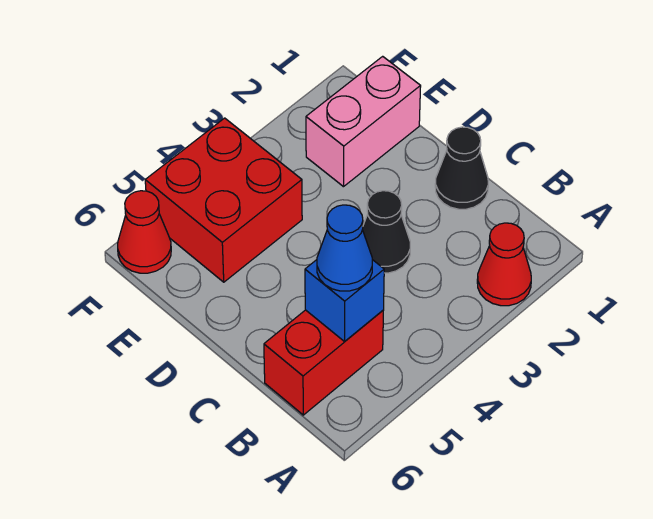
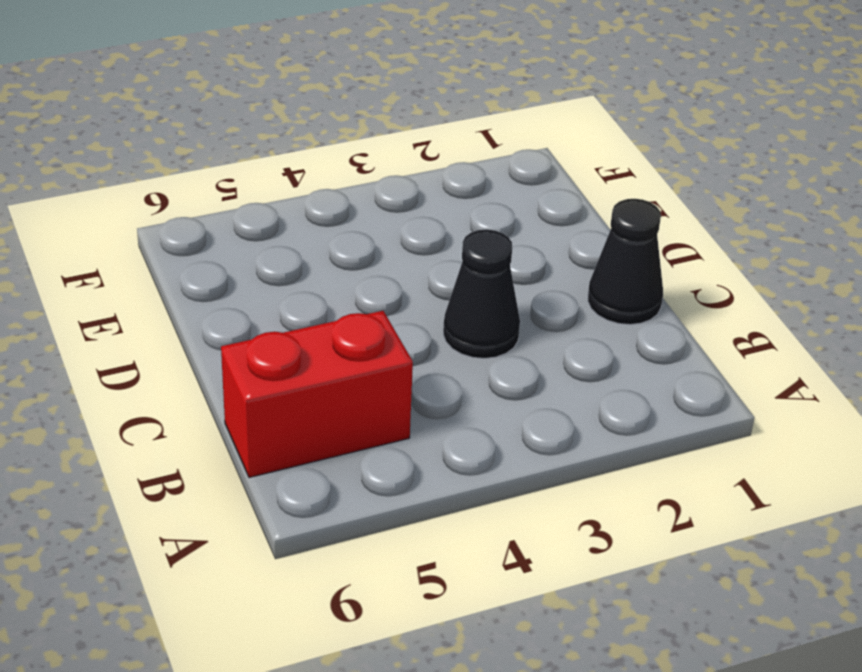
none -> red cone A2 level 1
none -> pink brick E1:E2 level 1

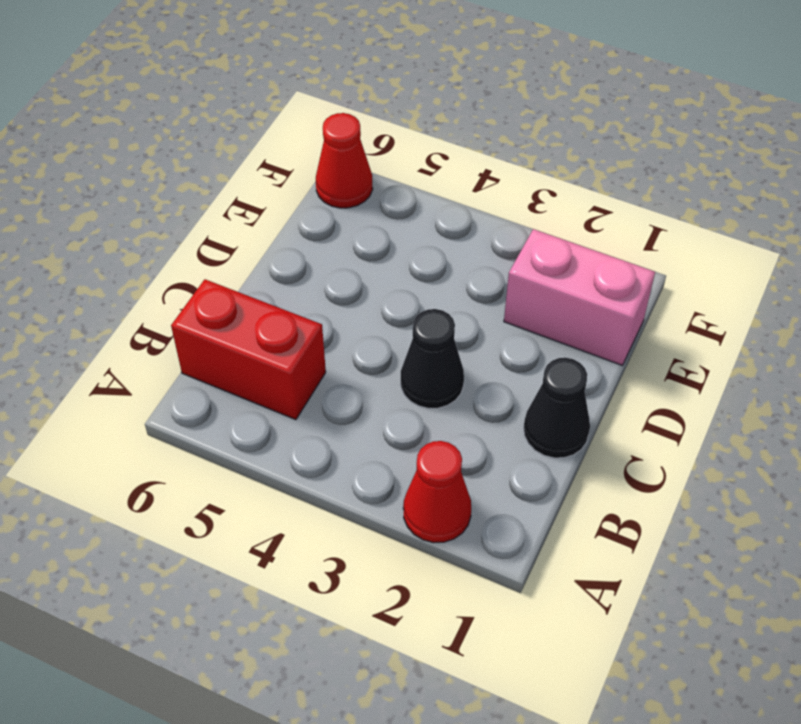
none -> red brick E4:F5 level 1
none -> blue brick B5 level 2

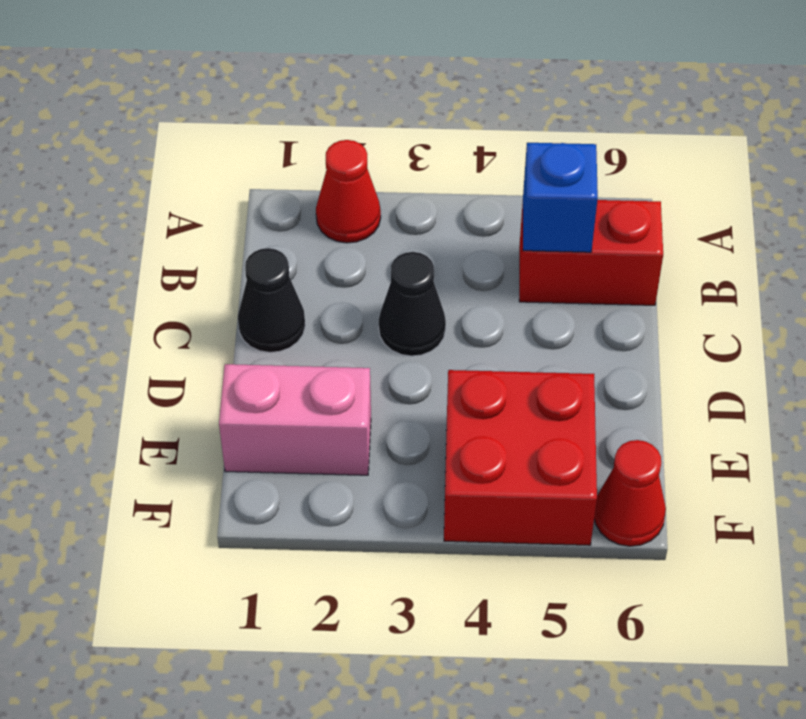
none -> blue cone B5 level 3

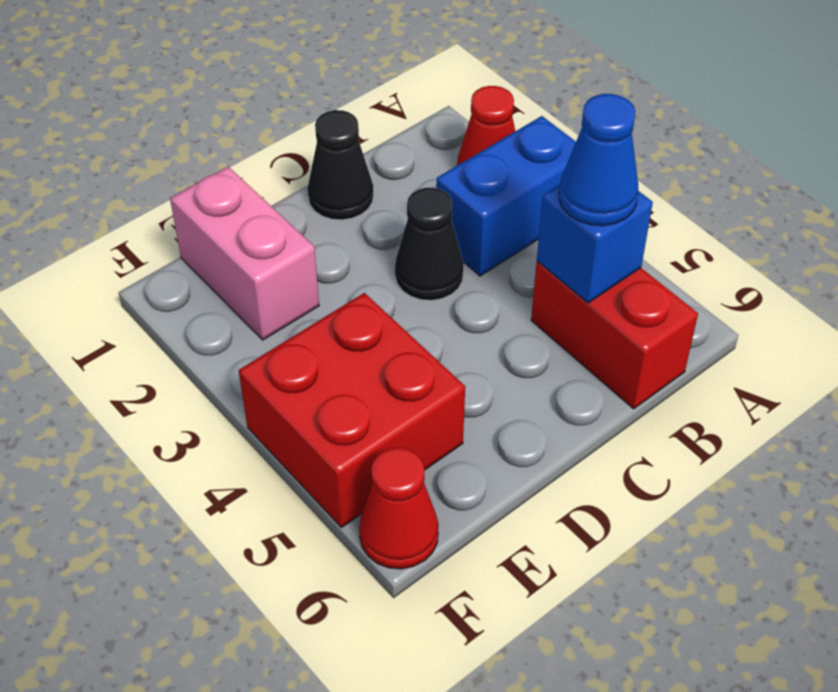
blue brick A3:B3 level 1 -> none

